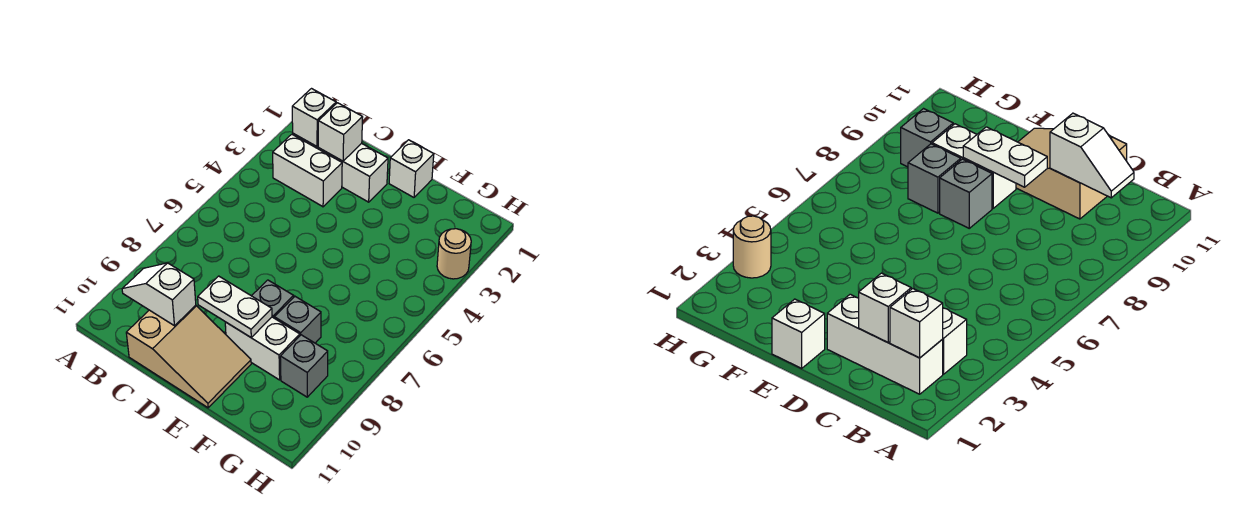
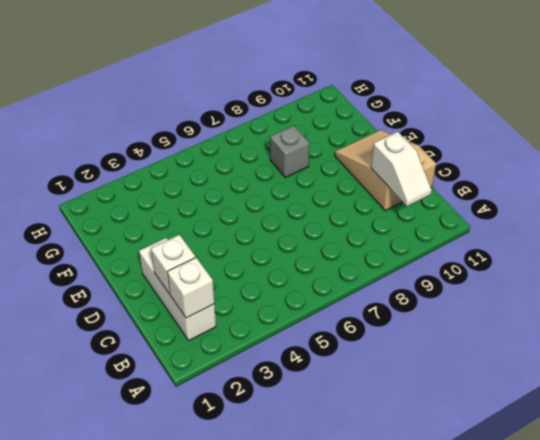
none -> white brick B3:C3 level 1
none -> white brick E1 level 1
none -> grey brick E8 level 1

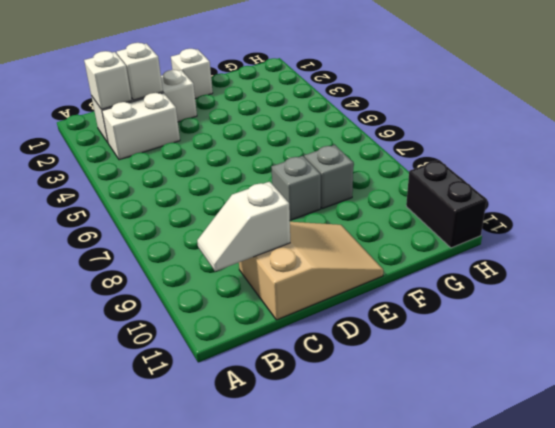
black brick H10:H11 level 1 -> none
none -> white brick E9:F9 level 1
none -> grey brick G9 level 1
none -> tan round brick H3 level 1

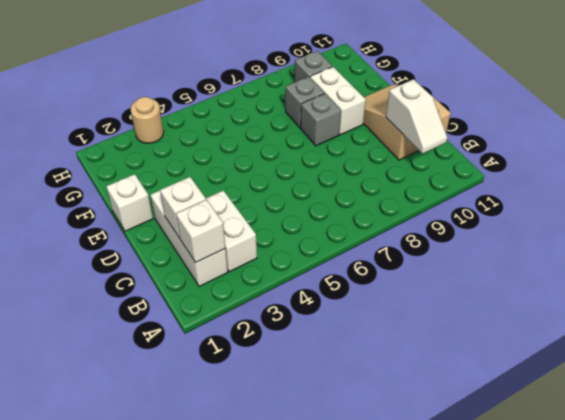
none -> white plate D9:E9 level 2

